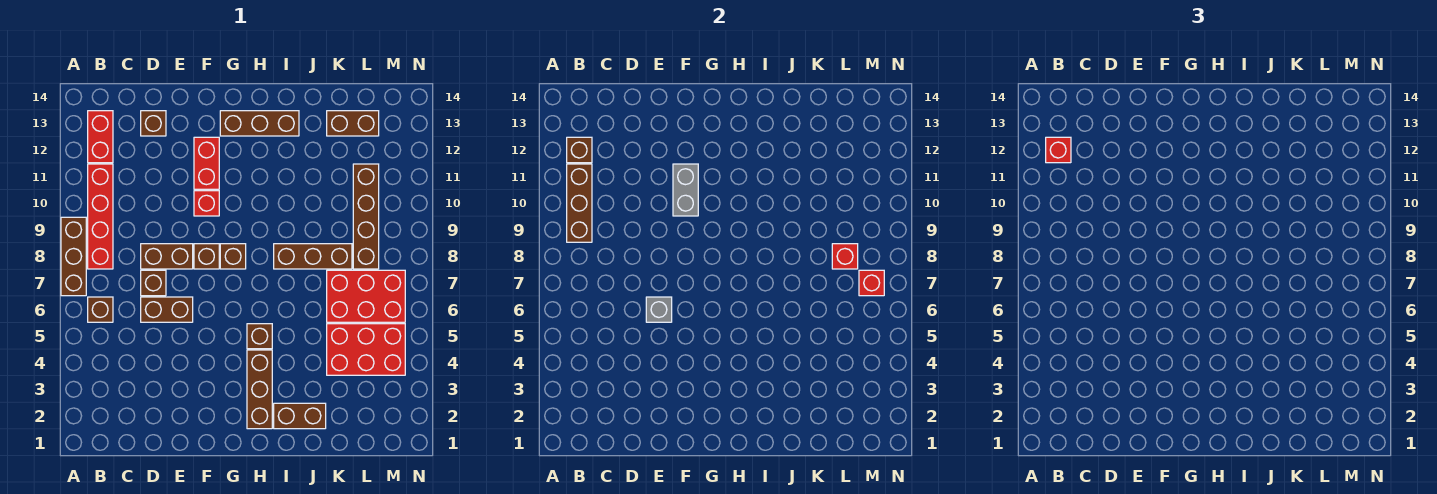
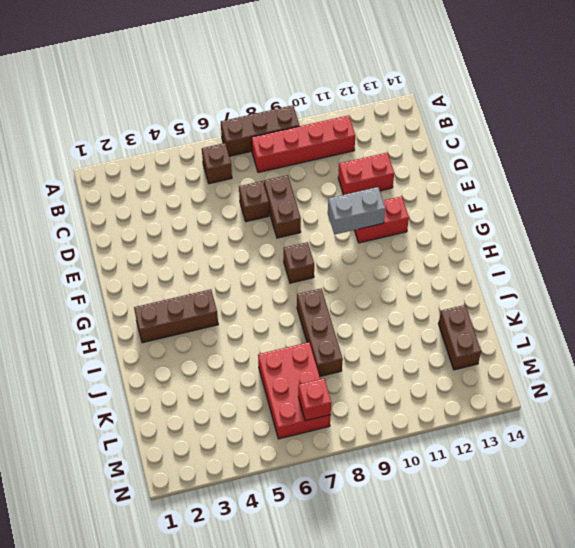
red brick D11:D12 level 1 -> red brick B12:B13 level 1
none -> brown brick D6:E6 level 1
none -> brown brick D13 level 1
none -> brown brick F8 level 1

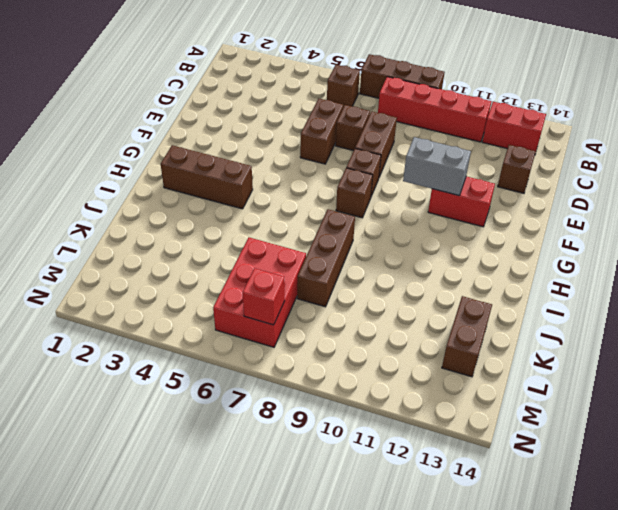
none -> red brick F10 level 1
none -> brown brick G13:I13 level 1
none -> brown brick H5 level 1

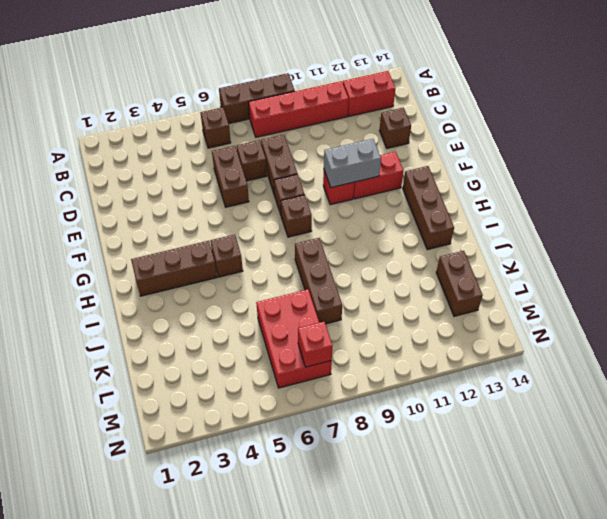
none -> brown brick I2:J2 level 1
none -> red brick K4:M5 level 1
none -> brown brick L8:L11 level 1

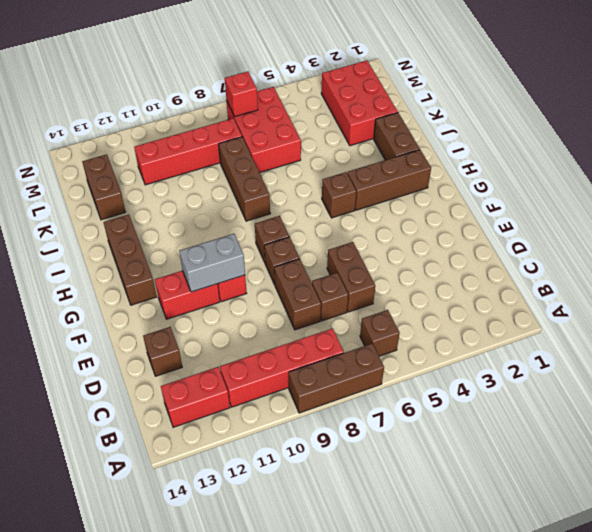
red brick K2:M3 level 1 -> red brick K4:M5 level 1
red brick L8:L11 level 1 -> brown brick L8:L11 level 1
none -> brown brick B9:B11 level 2
none -> brown brick B12 level 2
none -> grey brick E6 level 2

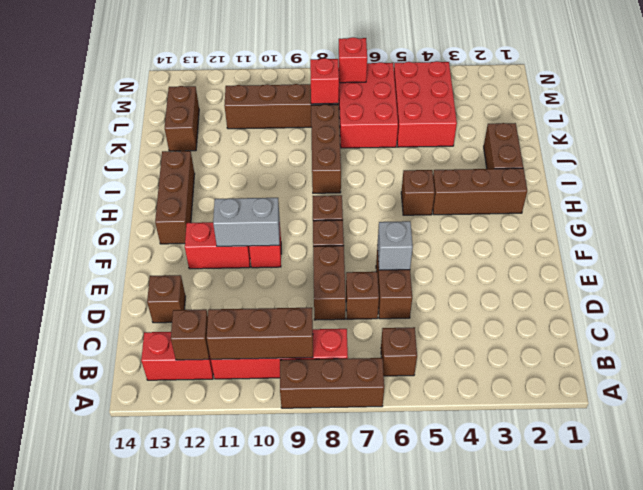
none -> red brick B12 level 3

